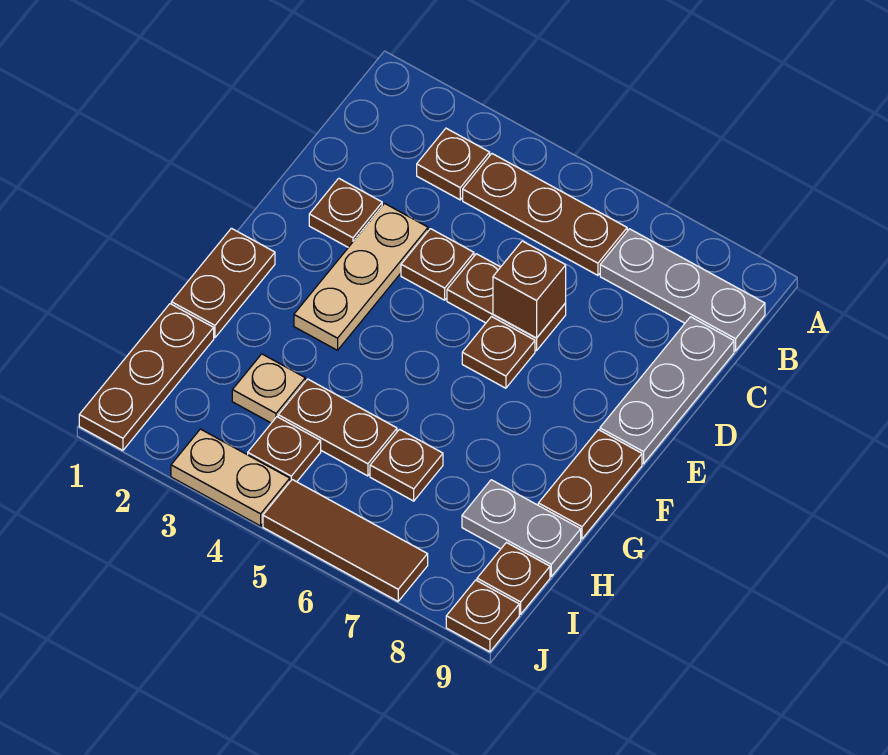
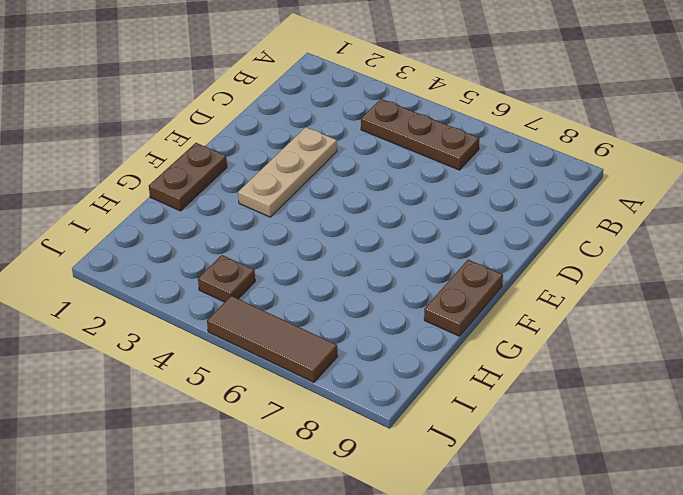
none -> brown plate B3 level 1
none -> grey plate B7:B9 level 1
none -> grey plate C9:E9 level 1

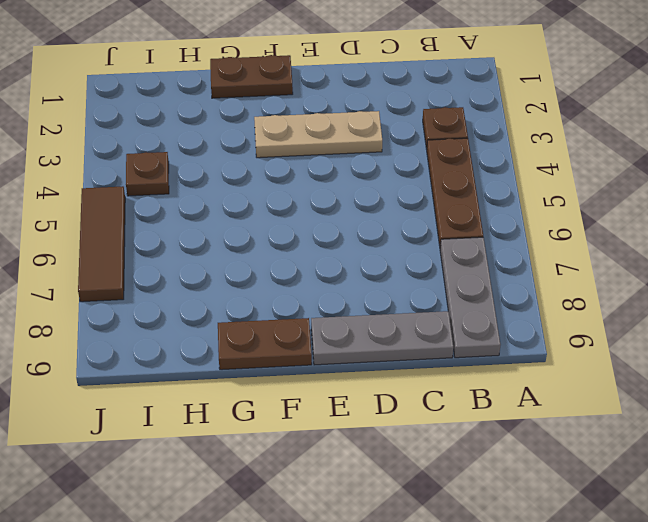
none -> brown plate D2 level 1
none -> brown plate D4 level 1
none -> brown plate D5:D6 level 1

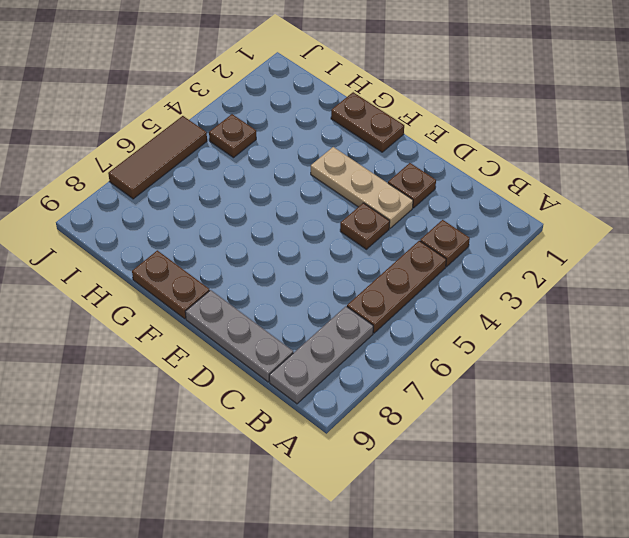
none -> brown plate D5:D6 level 1
none -> brown plate E6 level 1
none -> brown plate H1:J1 level 1

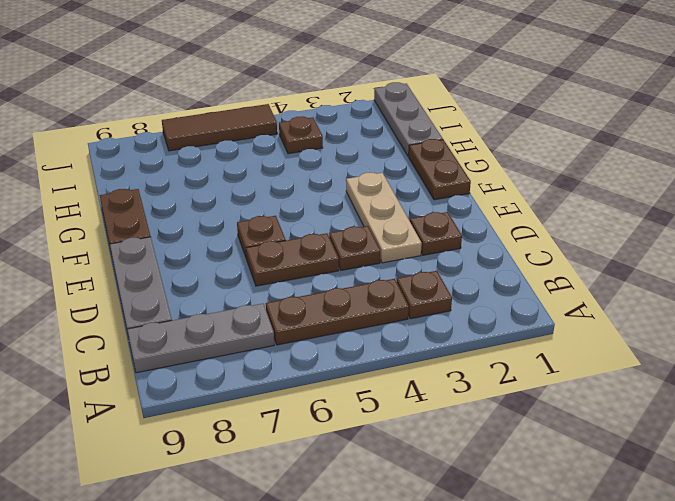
grey plate H1:J1 level 1 -> brown plate H1:J1 level 1
none -> tan plate H3 level 1
none -> brown plate H4:H5 level 1
none -> brown plate H6 level 1

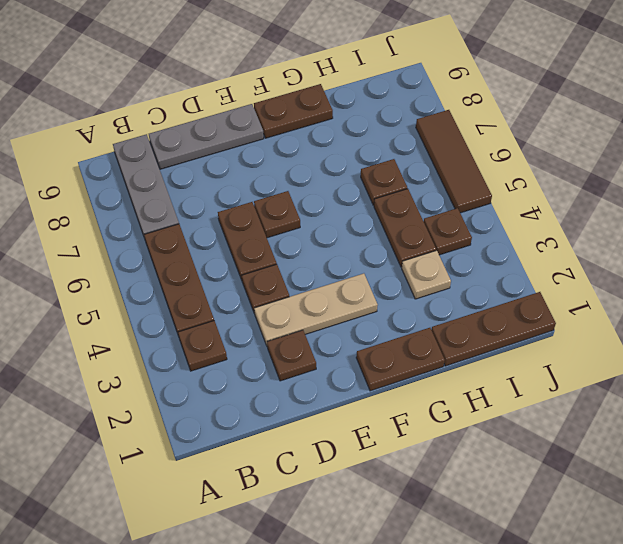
none -> grey plate H8:H9 level 1
none -> brown plate I9 level 1
none -> tan plate J3:J4 level 1

